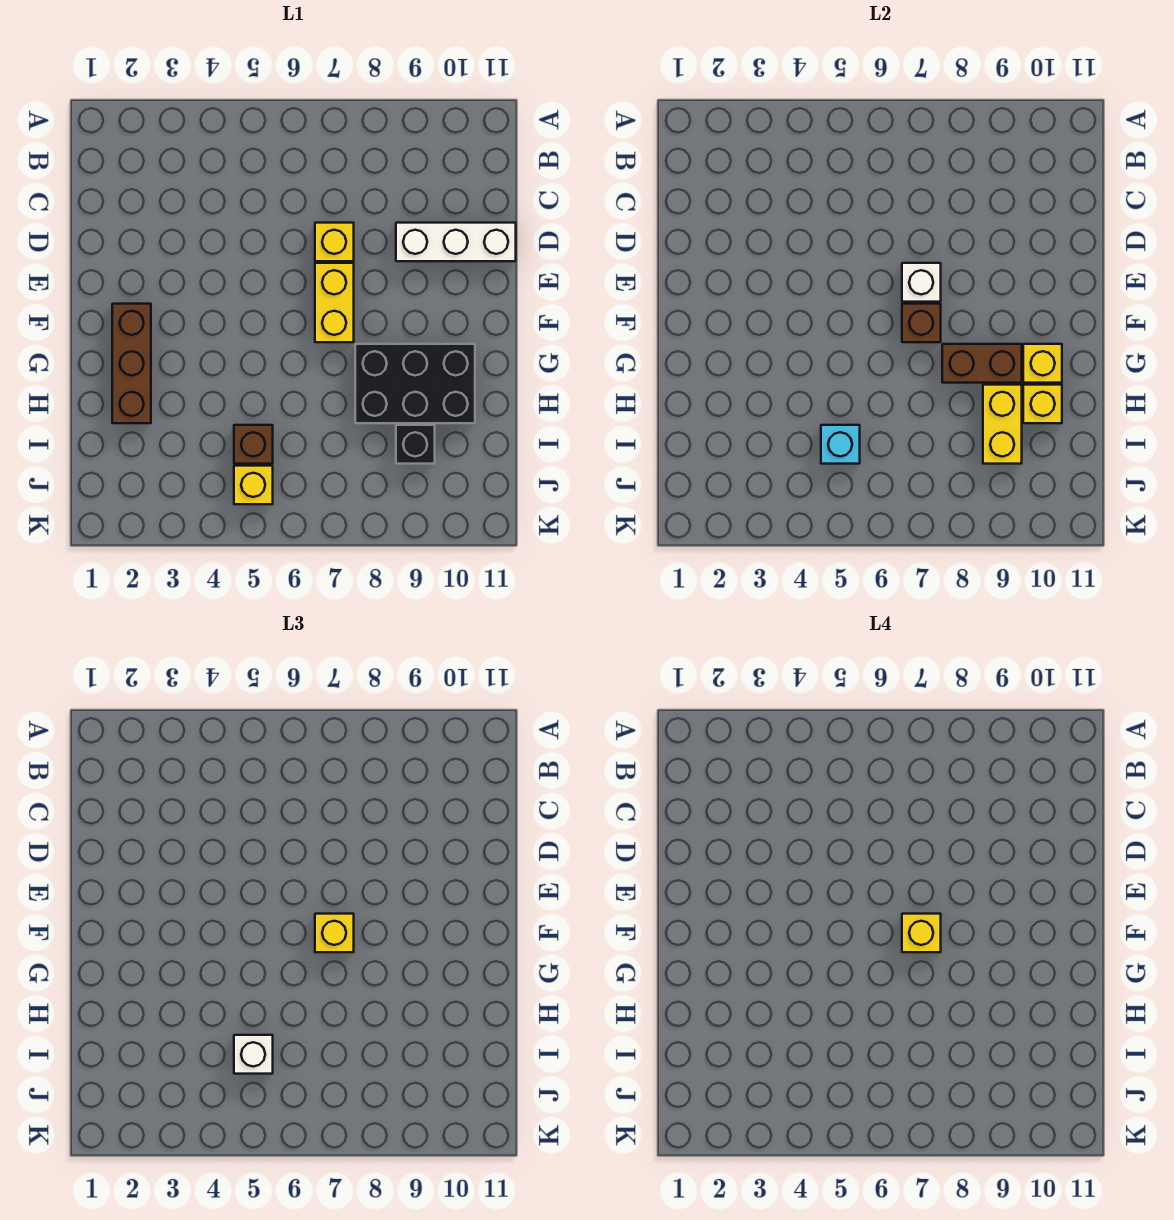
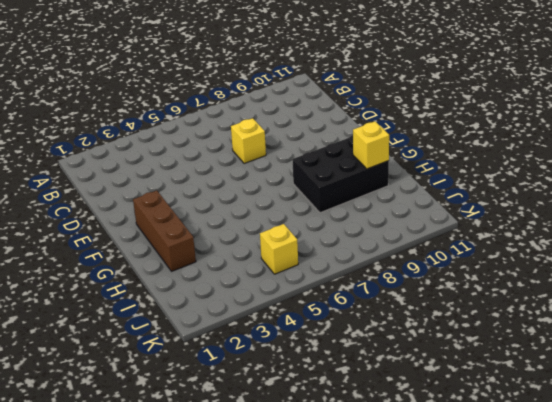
none -> white brick D9:D11 level 1
none -> yellow brick E7:F7 level 1
none -> brown brick I5 level 1

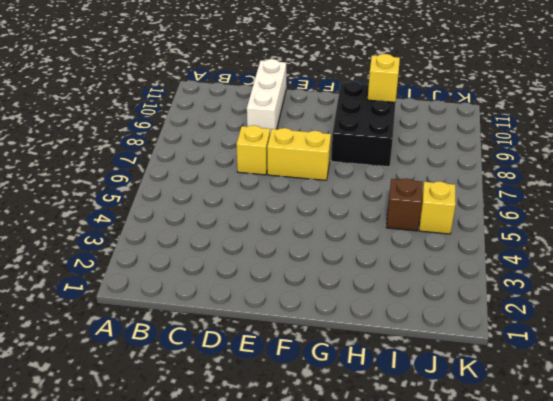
none -> brown brick F2:H2 level 1
none -> black brick I9 level 1
none -> white brick E7 level 2

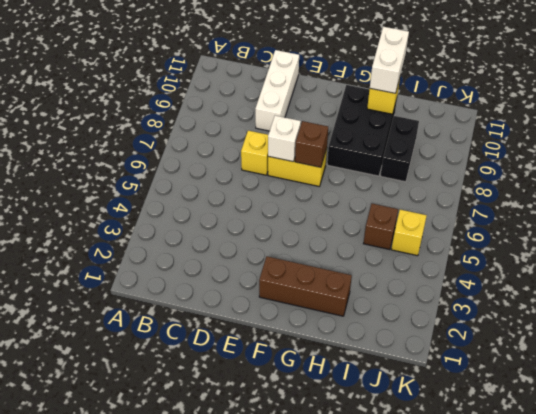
white brick H10:H11 level 3 -> none
black brick I8:I9 level 1 -> black brick I9 level 1
none -> brown brick G8:G9 level 2
none -> yellow brick G10 level 2
none -> yellow brick H9:I9 level 2

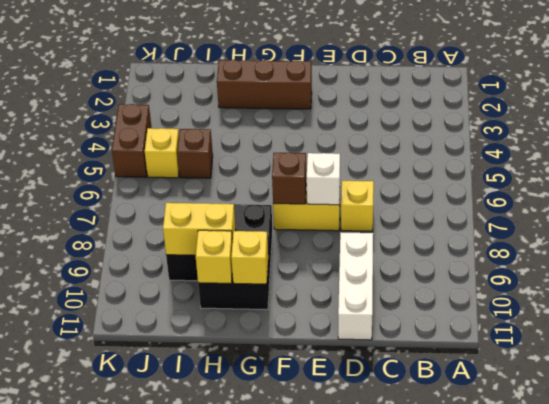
brown brick K4:K5 level 1 -> brown brick G8:G9 level 2
none -> cyan brick I5 level 2
none -> yellow brick F7 level 3
none -> white brick I5 level 3

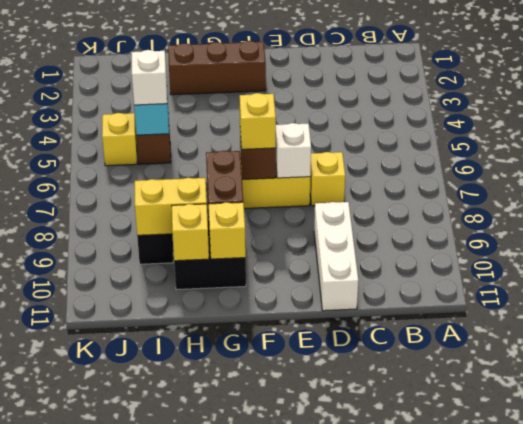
none -> yellow brick F7 level 4

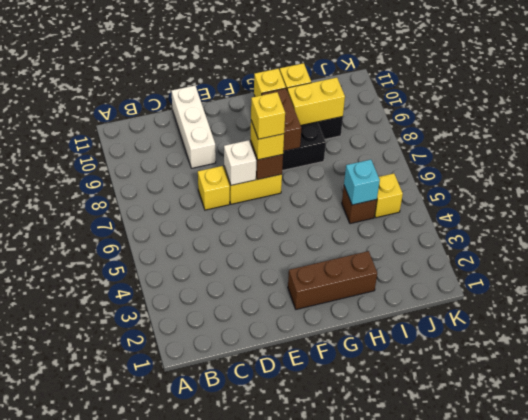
none -> white brick I5 level 3

